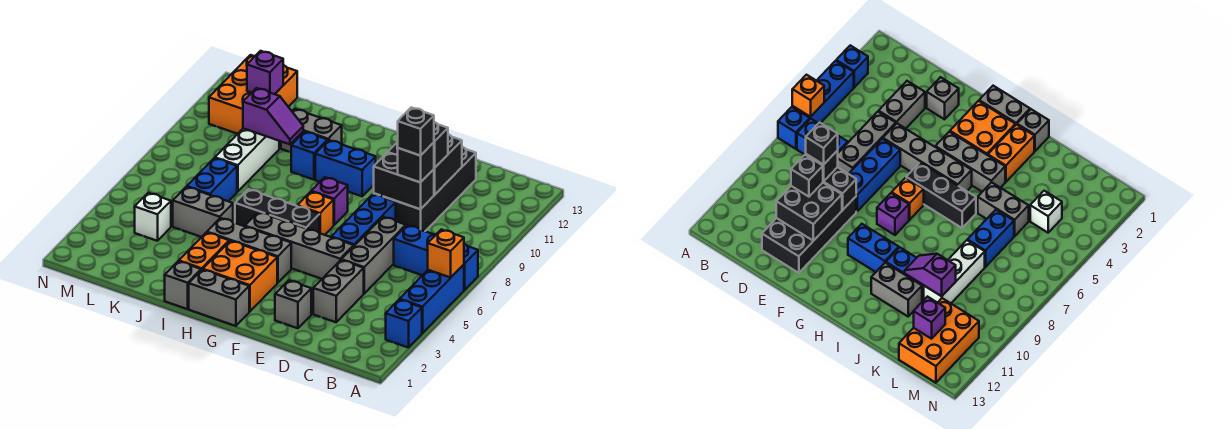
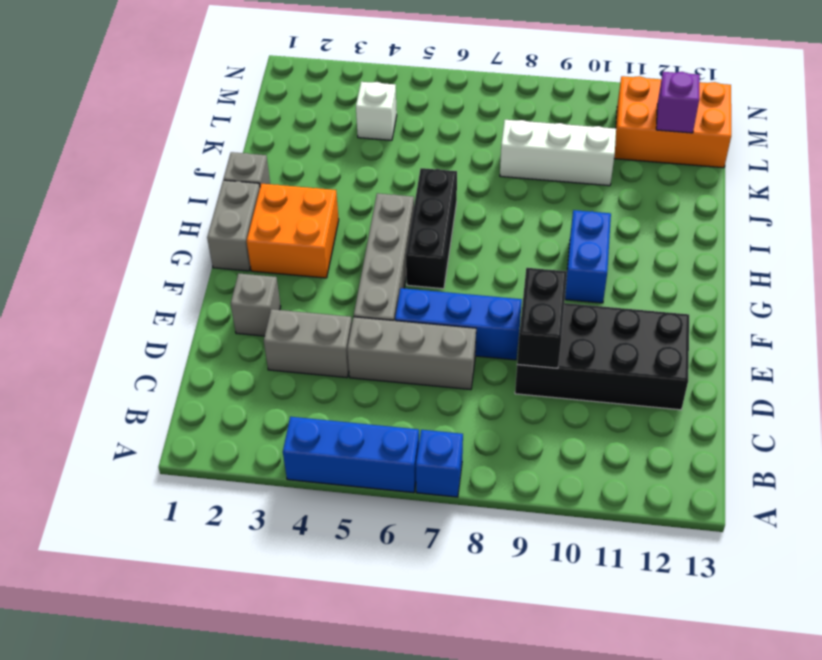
none -> blue brick A3 level 1
none -> blue brick B7:C7 level 1
none -> grey brick G4:I4 level 1
none -> orange brick G7 level 1

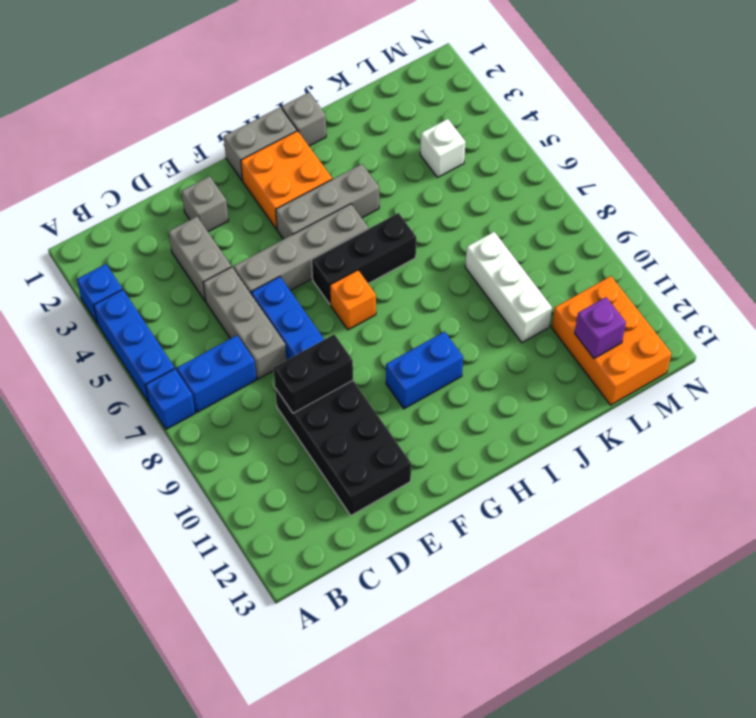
none -> purple brick G8 level 1
none -> orange brick I2:I3 level 1
none -> blue brick I10 level 1
none -> grey brick I11:J11 level 1

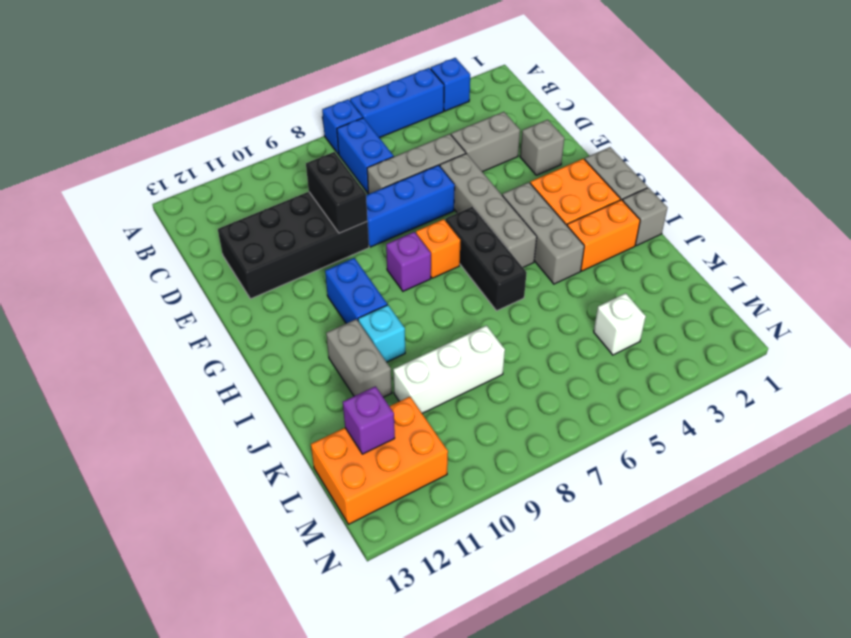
cyan brick I10 level 1 -> blue brick I10 level 1
none -> grey brick J5:K5 level 1
none -> blue brick K6:K7 level 1
none -> orange brick A6 level 2
none -> black brick D10:E11 level 2

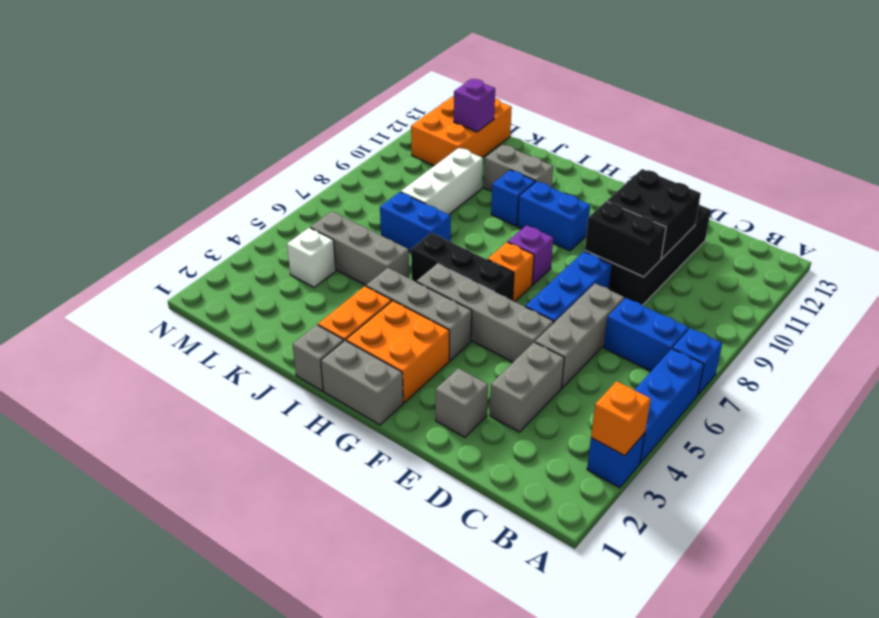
orange brick A3 level 2 -> orange brick A6 level 2
grey brick J5:L5 level 1 -> grey brick J5:K5 level 1
blue brick J7:K7 level 1 -> blue brick K6:K7 level 1
none -> purple slope J10:K10 level 2 top K
none -> black brick D9 level 3
none -> black brick D10 level 3
none -> black brick D9 level 4

